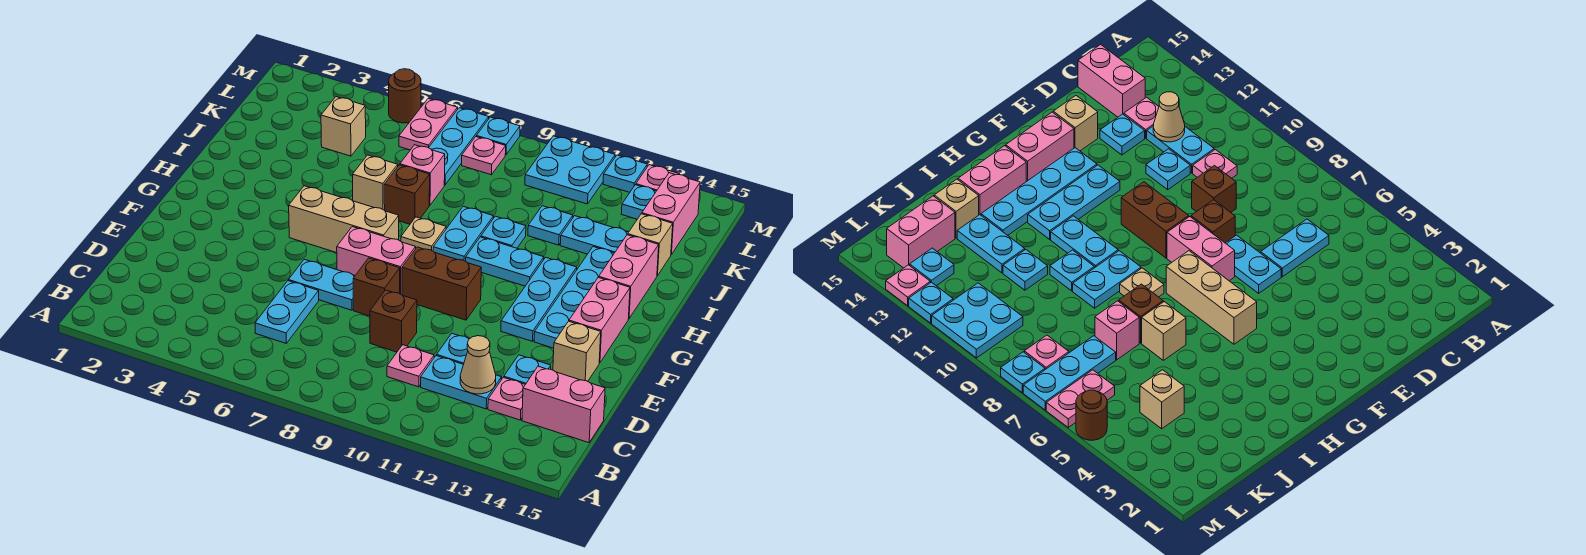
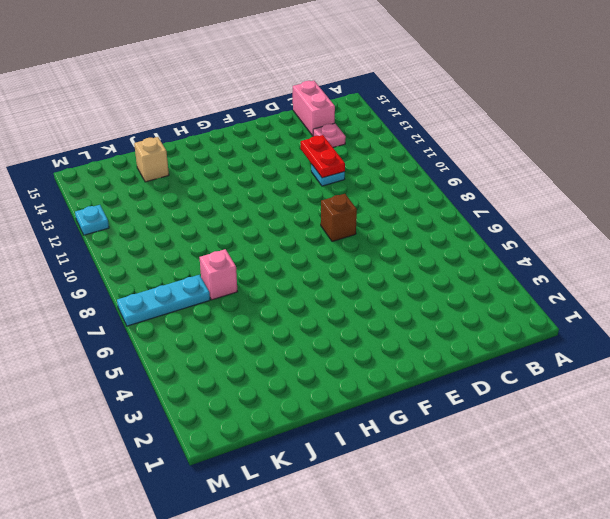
red plate D11:D12 level 2 -> none
none -> cyan plate C6:D6 level 1
none -> pink plate C10 level 1
none -> cyan plate C11:C12 level 1
none -> brown brick D9 level 1

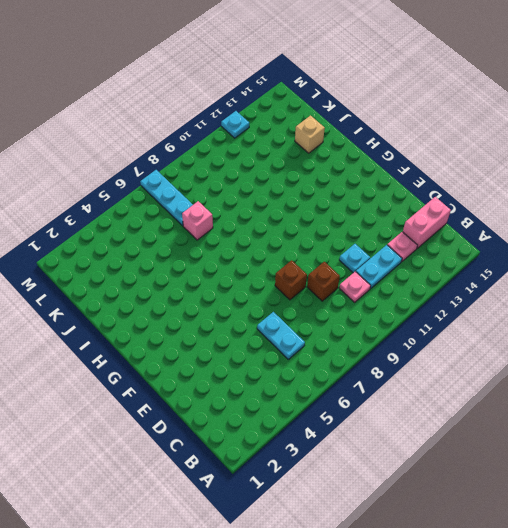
none -> cyan plate D13 level 1
none -> cyan plate E6:E7 level 1
none -> tan brick E14 level 1
none -> pink brick F7:F8 level 1

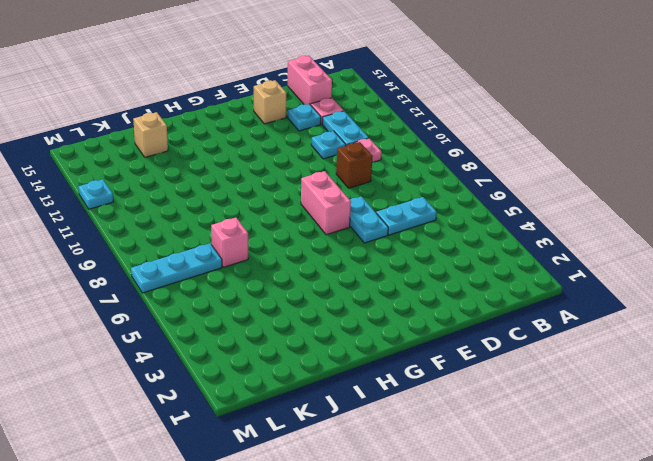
none -> brown brick E8 level 1
none -> brown brick F9:F10 level 1
none -> cyan plate F12:H12 level 1
none -> cyan plate F13:I13 level 1

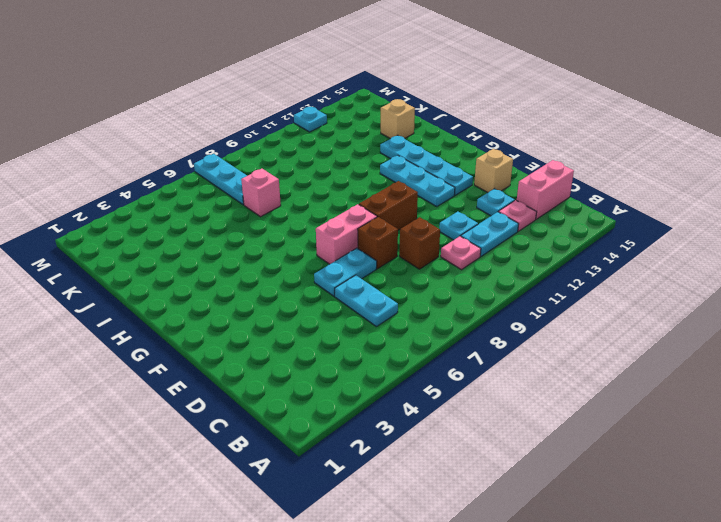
none -> pink brick F14:G14 level 1
none -> tan brick G5:G7 level 1
none -> tan plate H8 level 1
none -> cyan plate H9:I9 level 1

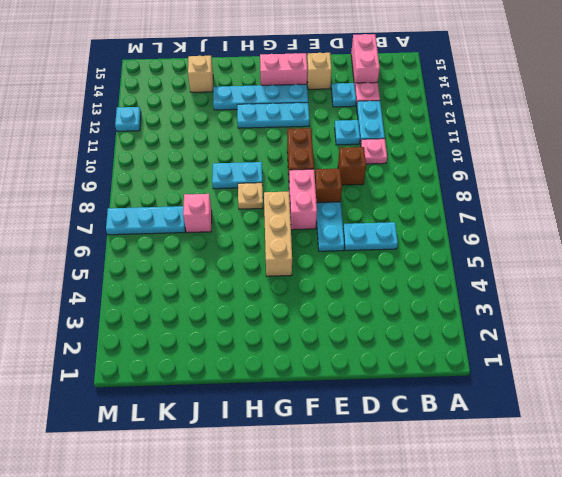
none -> cyan plate H10:H11 level 1
none -> pink brick H14:I14 level 1
none -> tan brick I6 level 1
none -> brown brick I7 level 1

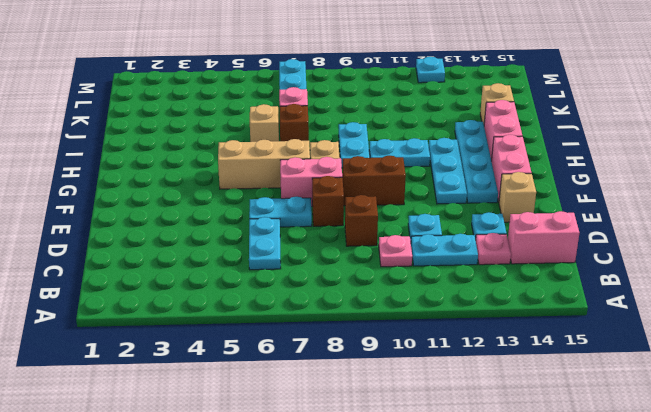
none -> cyan plate I10 level 1
none -> cyan plate J11 level 1
none -> cyan plate J12:J13 level 1
none -> tan brick K4 level 1

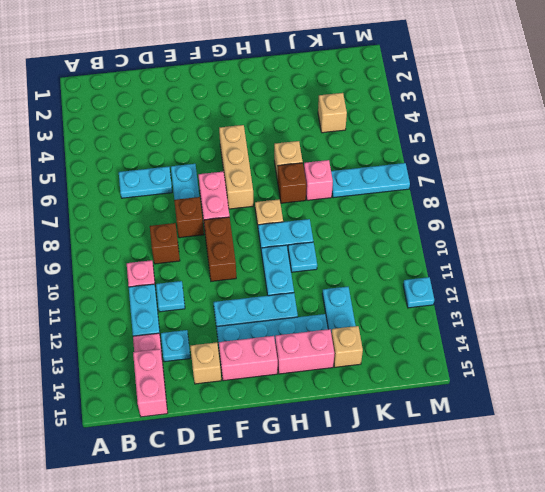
none -> cyan plate J11 level 1
none -> pink brick K14:L14 level 1
none -> pink plate L6:M6 level 1
none -> pink plate L8 level 1

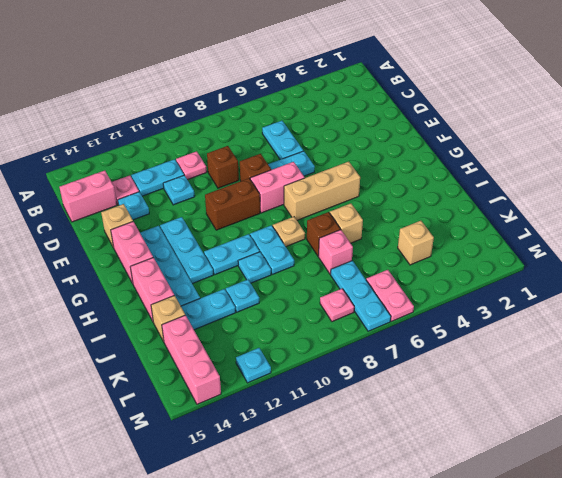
pink brick K14:M14 level 1 -> pink brick K14:L14 level 1
none -> cyan plate L10:M11 level 1
none -> cyan plate L13 level 1
none -> brown round brick M5 level 1
none -> cyan plate M8 level 1

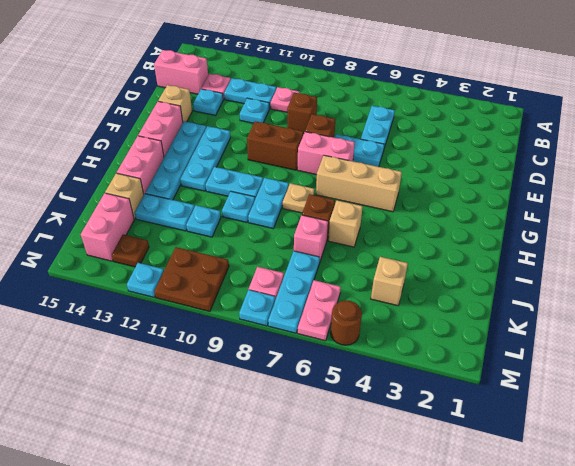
brown plate L10:M11 level 1 -> cyan plate L10:M11 level 1
brown plate L13 level 1 -> cyan plate L13 level 1
none -> pink plate M13 level 1
none -> tan cone C12 level 2

